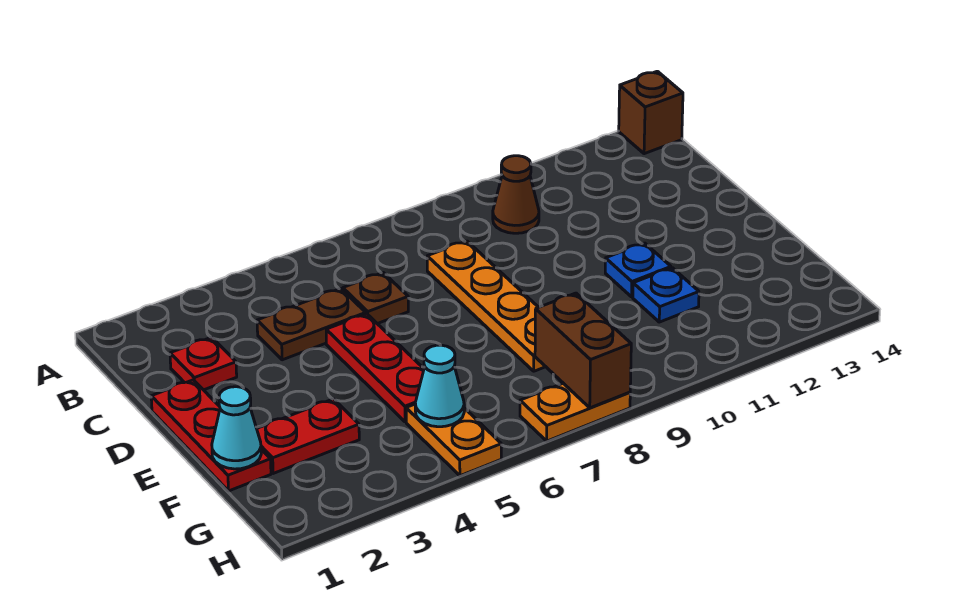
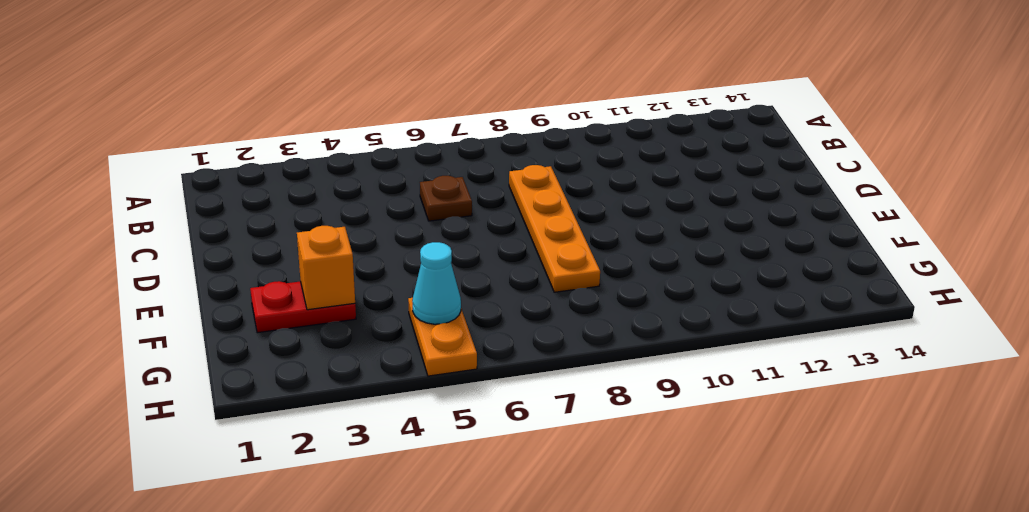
orange brick F3 level 2 -> none
none -> brown brick A14 level 1
none -> brown cone B10 level 1
none -> red plate C2 level 1

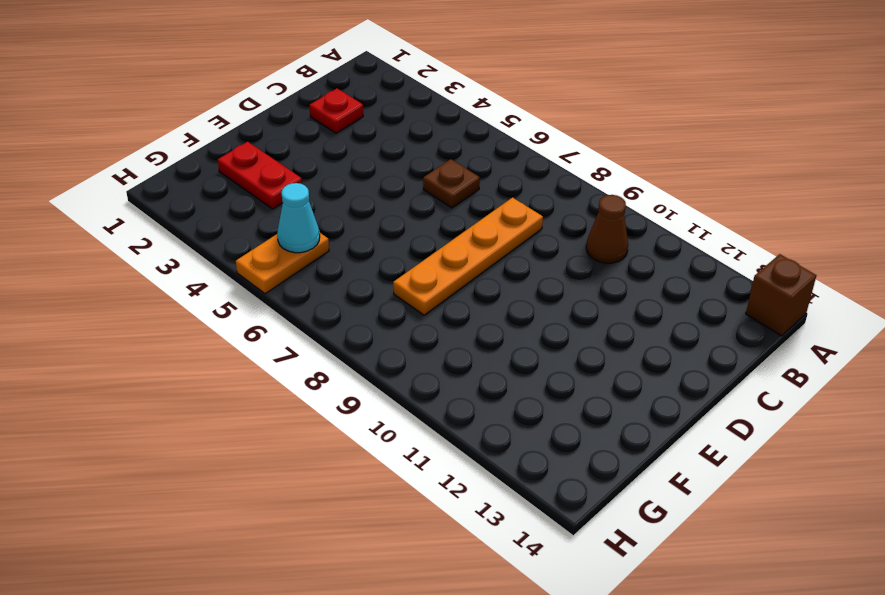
none -> brown plate C4:C5 level 1
none -> red plate D1:F1 level 1
none -> red plate D5:F5 level 1

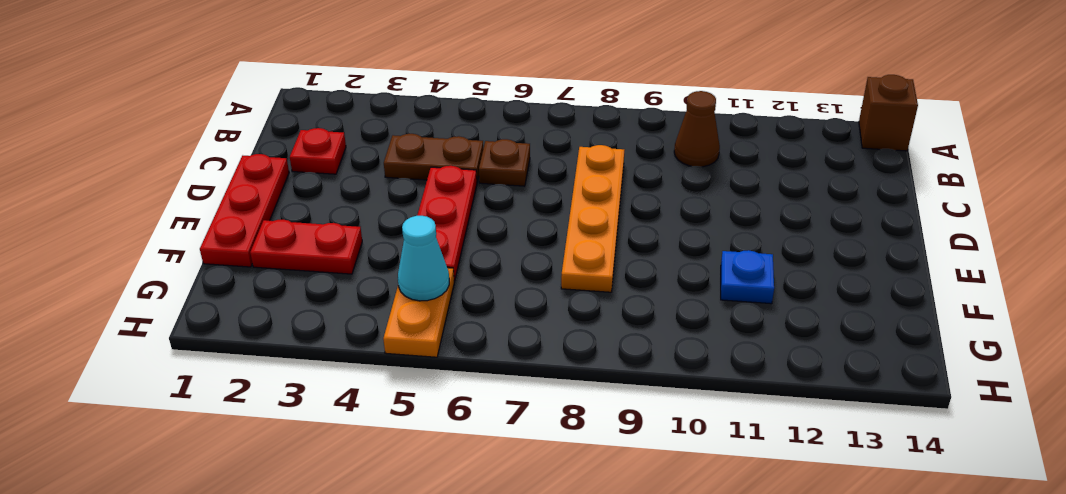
none -> blue plate E11 level 1
none -> orange plate H7:H8 level 1
none -> cyan cone F1 level 2

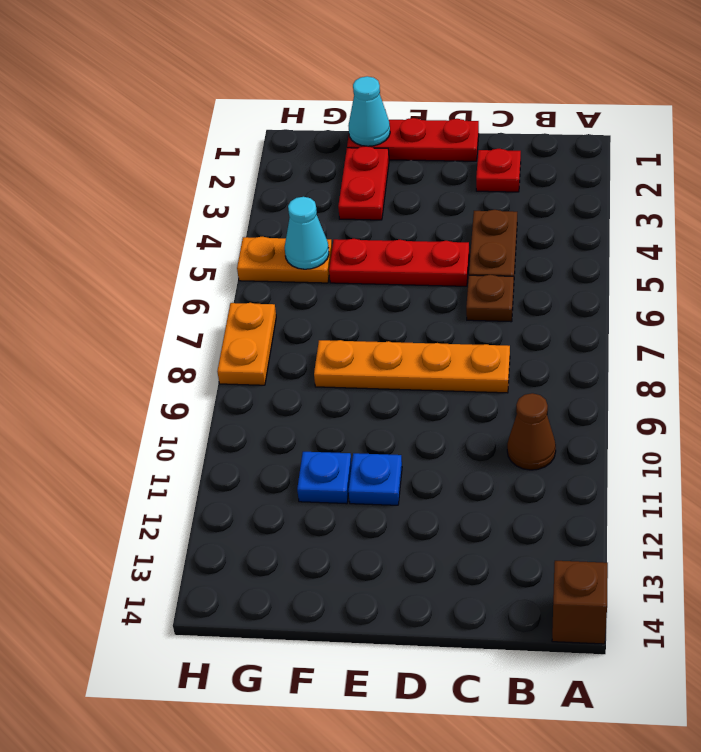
none -> brown brick G8:H8 level 2

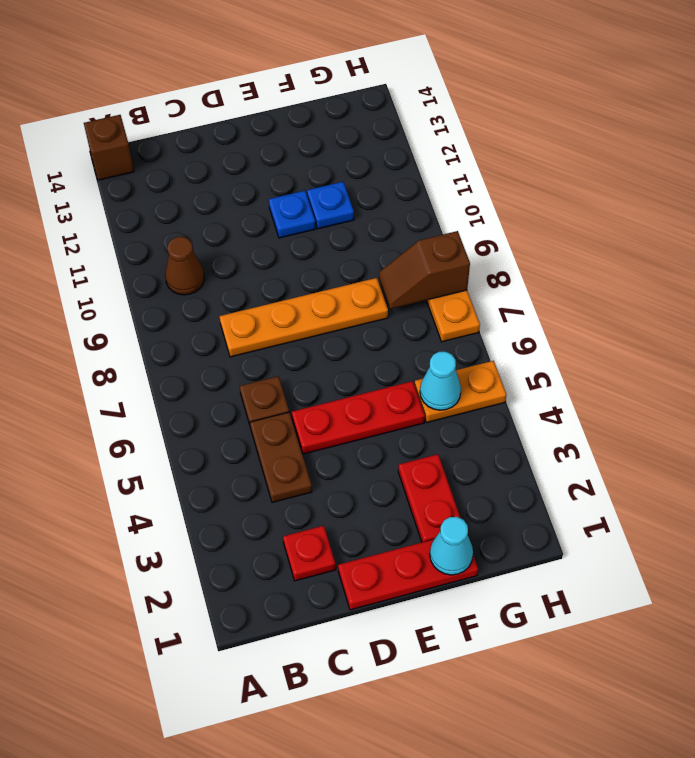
brown slope G8:H8 level 2 top H -> brown brick G8:H8 level 2

